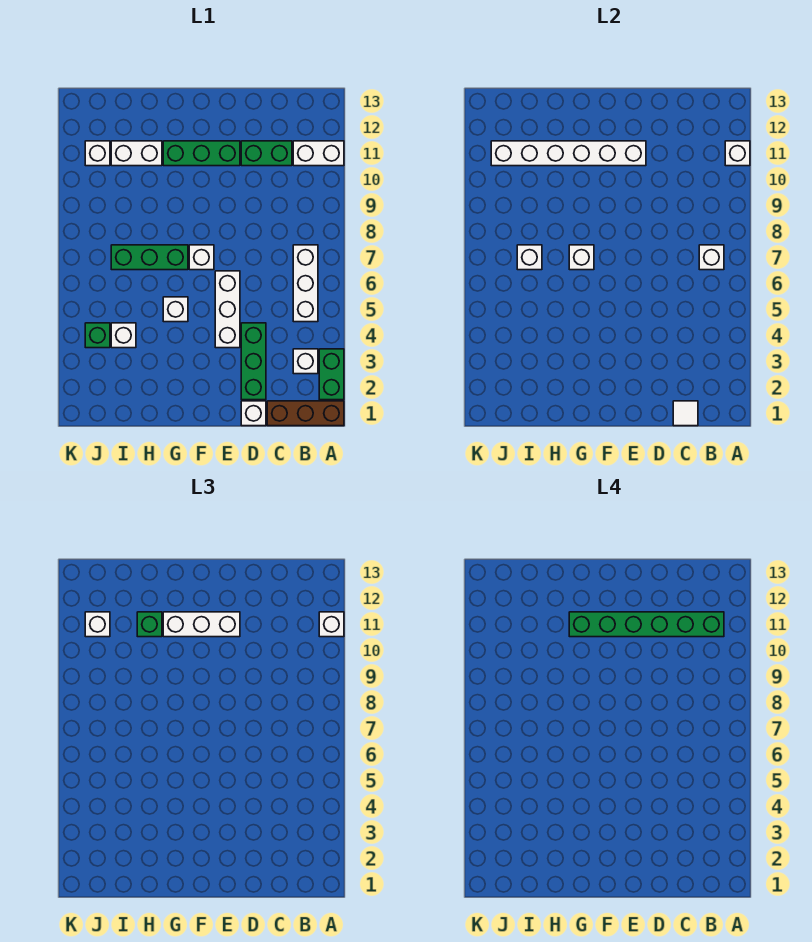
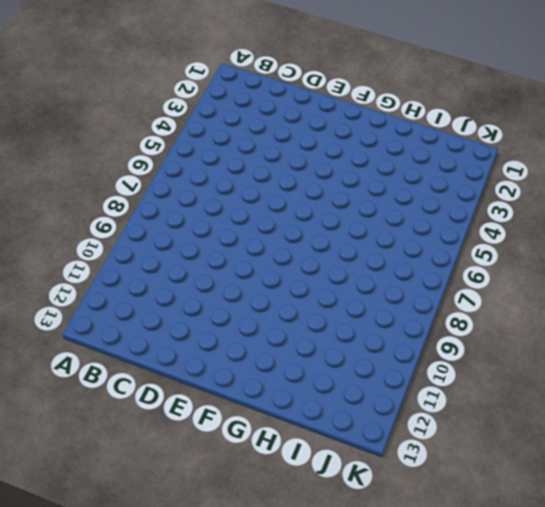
none -> brown brick A1:C1 level 1
none -> green brick A2:A3 level 1
none -> white brick A11:B11 level 1

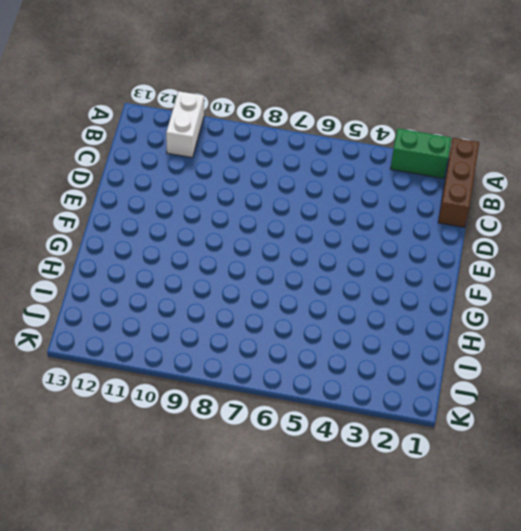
none -> white brick B3 level 1
none -> white brick B5:B7 level 1
none -> green brick C11:D11 level 1

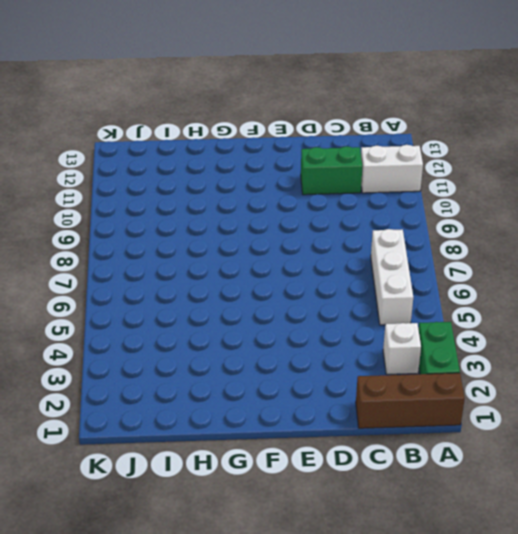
none -> white brick D1 level 1
none -> green brick D2:D4 level 1
none -> white brick E4:E6 level 1

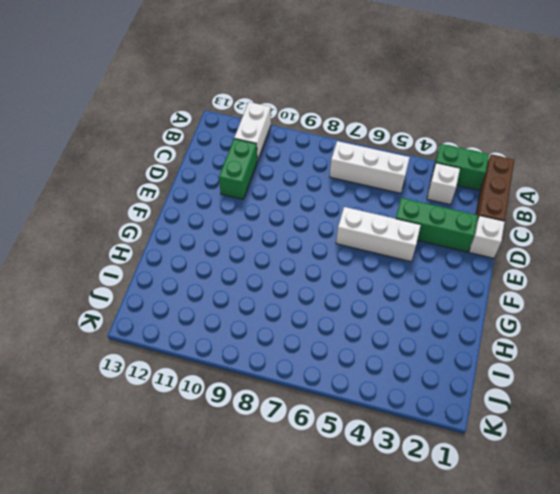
none -> green brick E11:G11 level 1
none -> white brick F7 level 1
none -> white brick G5 level 1

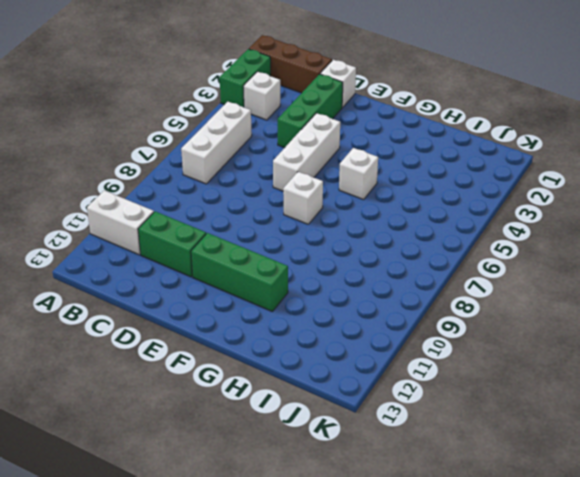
none -> green brick G7:I7 level 1
none -> white brick H11:I11 level 1
none -> white brick I4 level 1

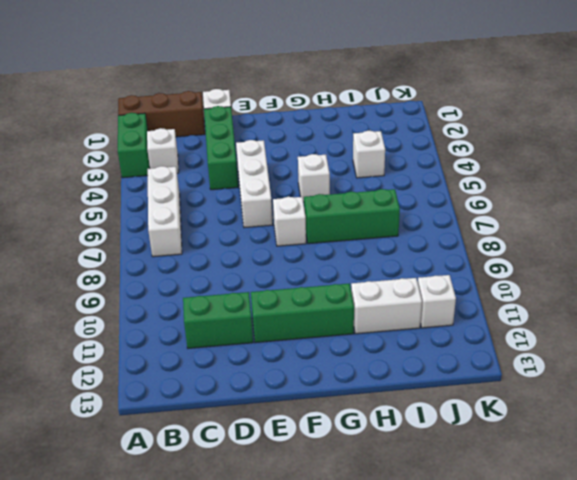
none -> white brick A11:B11 level 1
none -> green brick J4 level 1
none -> white brick A11 level 2

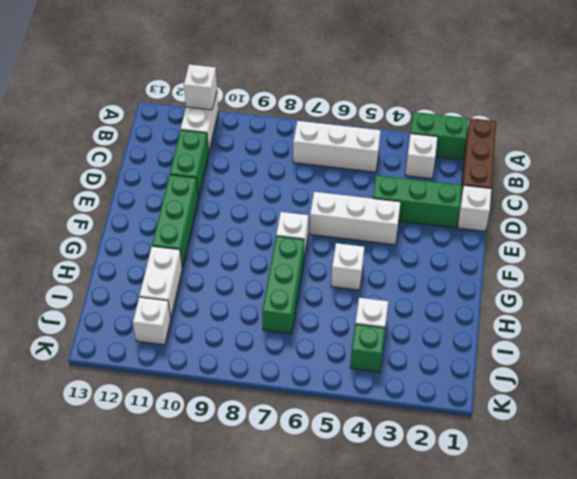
none -> white brick B7 level 2
none -> white tile C1 level 2
none -> white brick E11:J11 level 2

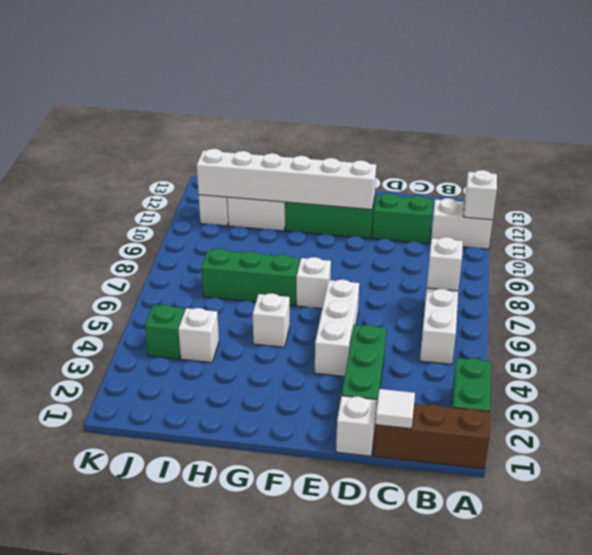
none -> white brick B3 level 1
none -> white brick G7 level 2
none -> white brick I7 level 2

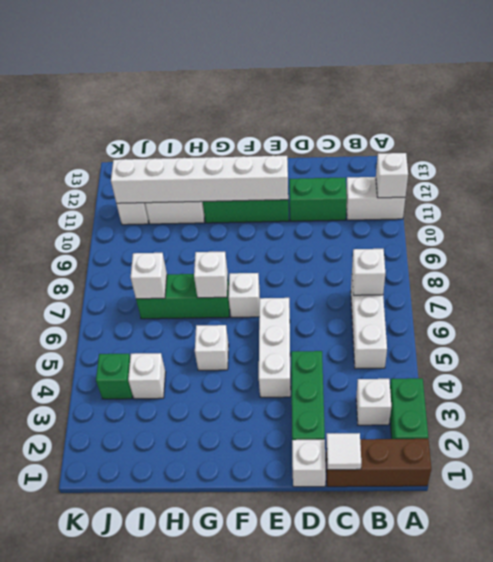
none -> white brick A11 level 3
none -> white brick E11:G11 level 3
none -> green brick H11 level 3

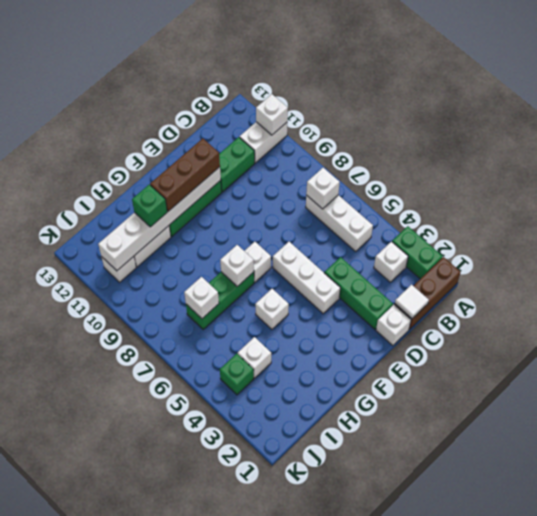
brown brick E11:G11 level 3 -> white brick E11:G11 level 3
none -> white brick A11 level 3
none -> white brick J11 level 3
none -> green brick B11:G11 level 4

